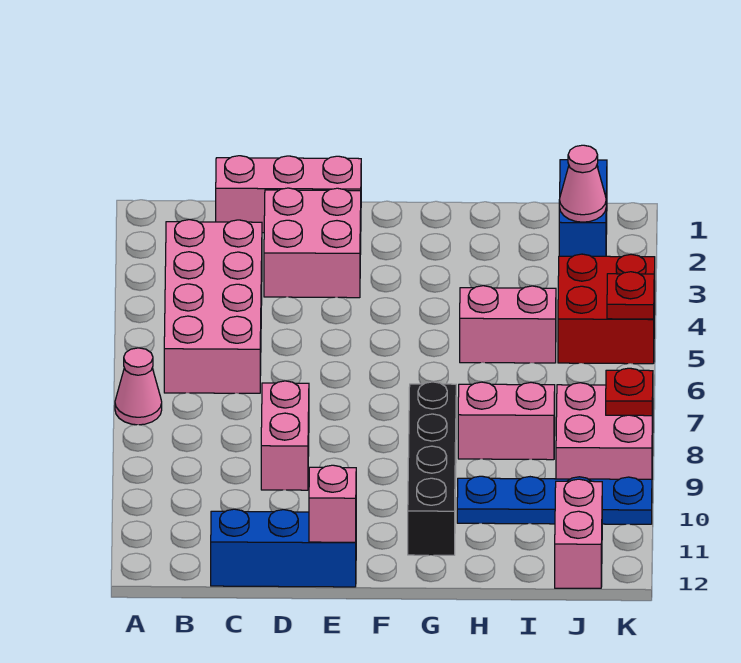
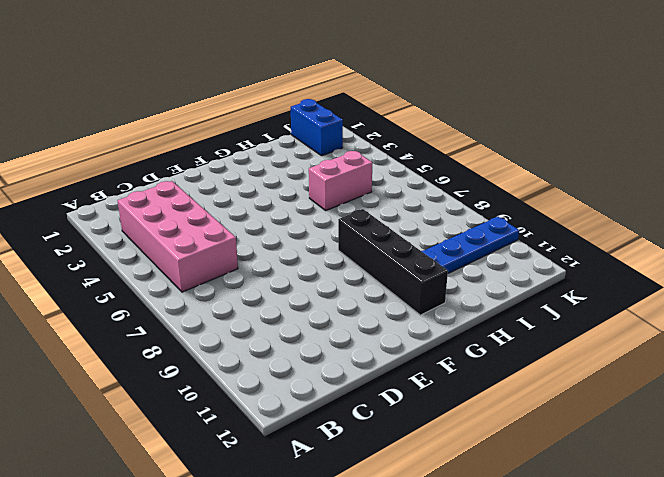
none -> pink cone A7 level 1
none -> pink brick C1:E1 level 1
none -> blue brick C12:E12 level 1

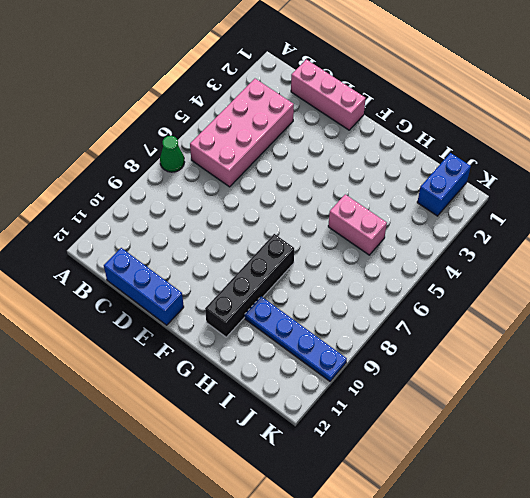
green cone A7 level 1 -> pink cone A7 level 1
none -> pink brick D2:E3 level 1
none -> pink brick D8:D9 level 1
none -> pink brick H8:I8 level 1

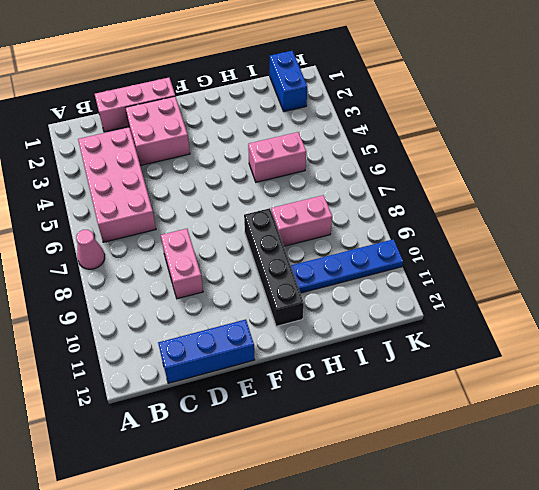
none -> red brick J4:K5 level 1
none -> pink brick J8:K9 level 1
none -> pink brick J11:J12 level 1

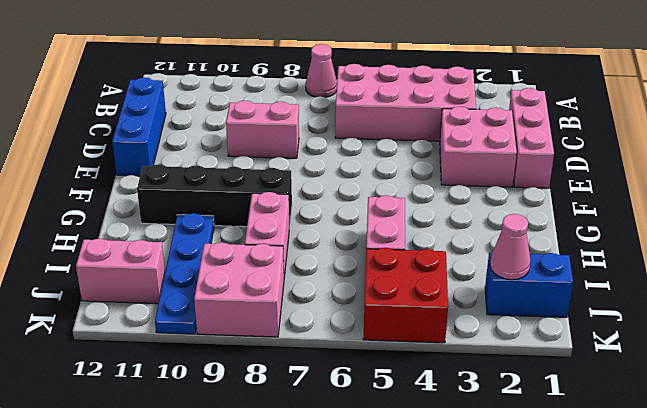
none -> pink brick E12 level 2
none -> red plate K5 level 2
none -> red plate K8 level 2

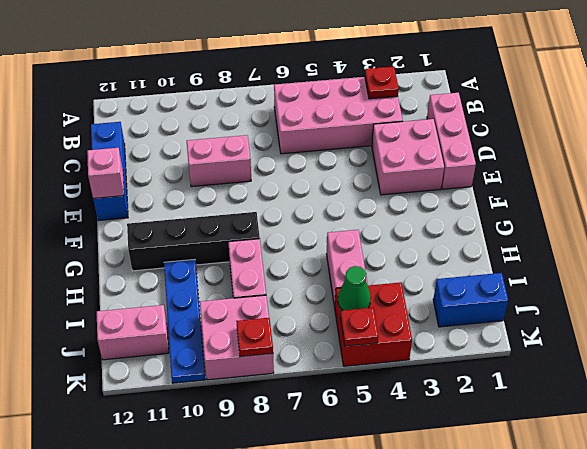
red plate B3 level 2 -> none
green cone J5 level 2 -> none
none -> pink cone A7 level 1
none -> pink cone J2 level 2

